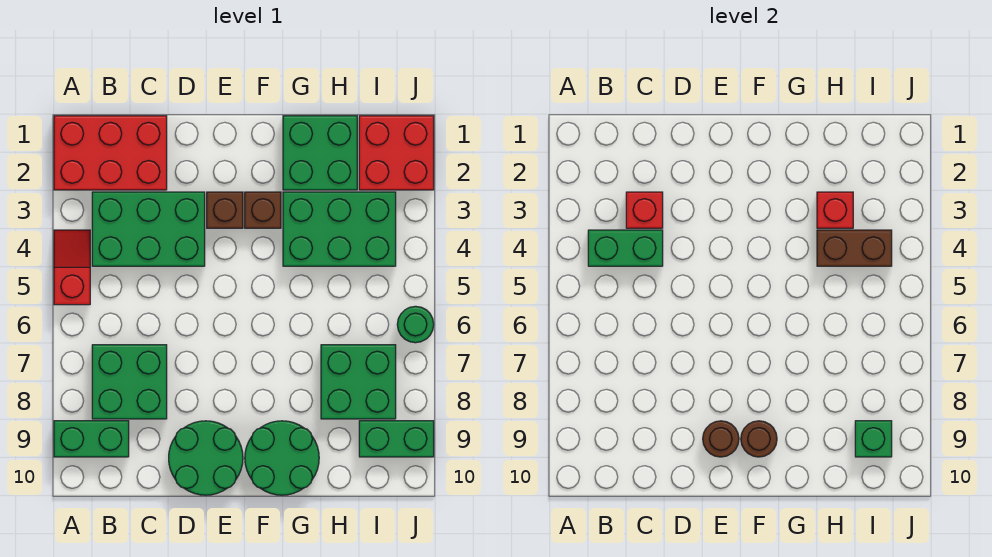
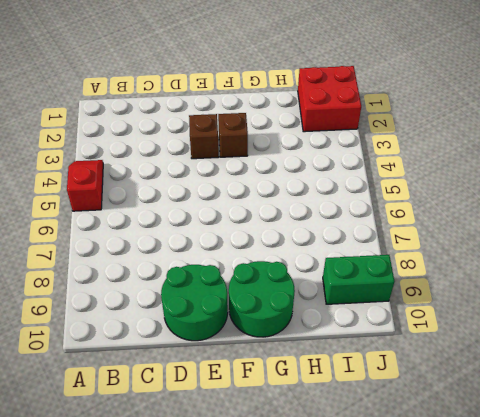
none -> red brick A1:C2 level 1
none -> green brick A9:B9 level 1
none -> green brick B3:D4 level 1

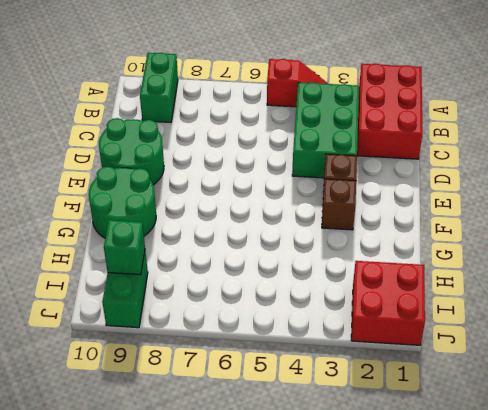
none -> green brick B7:C8 level 1
none -> green brick G1:H2 level 1
none -> green brick G3:I4 level 1

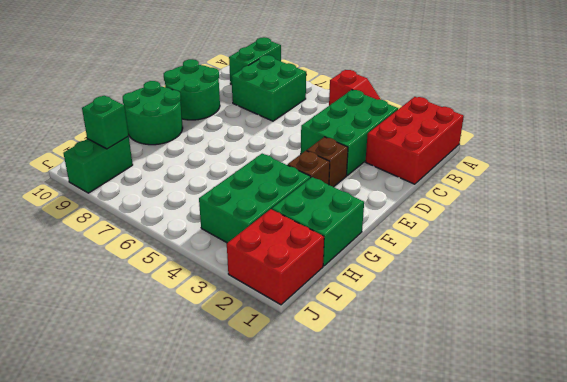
none -> green brick H7:I8 level 1
none -> green round brick J6 level 1
none -> green brick B4:C4 level 2

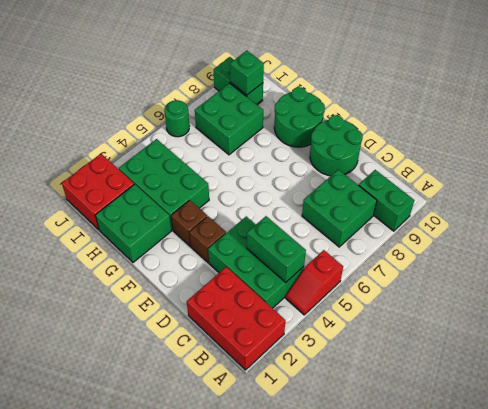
none -> red brick C3 level 2
none -> brown round brick E9 level 2
none -> brown round brick F9 level 2

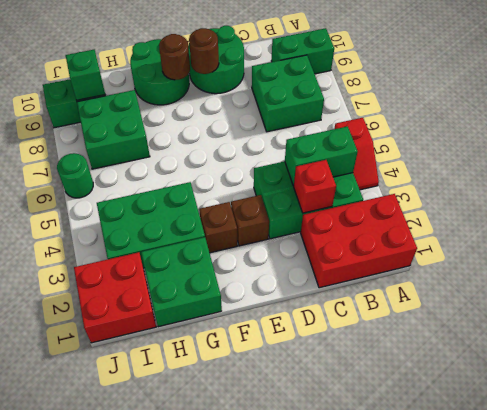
none -> red brick H3 level 2
none -> brown brick H4:I4 level 2

